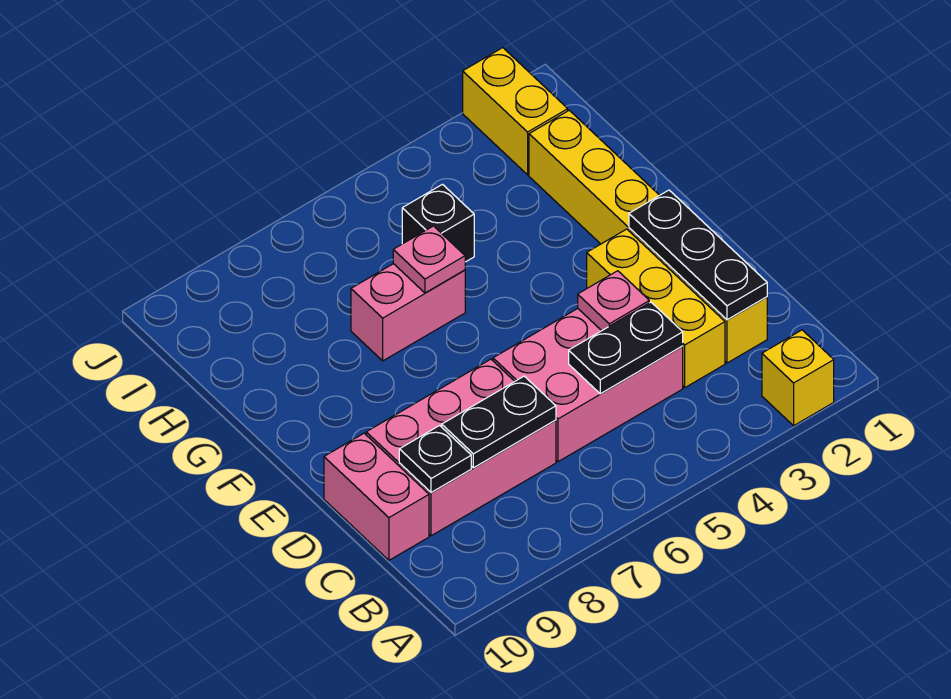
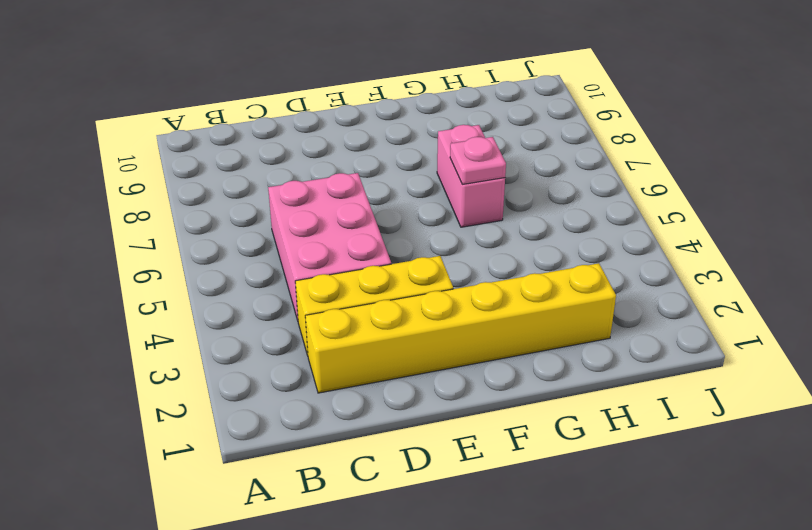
none -> yellow brick A2 level 1
none -> pink brick C7:D9 level 1
none -> pink brick C10:D10 level 1

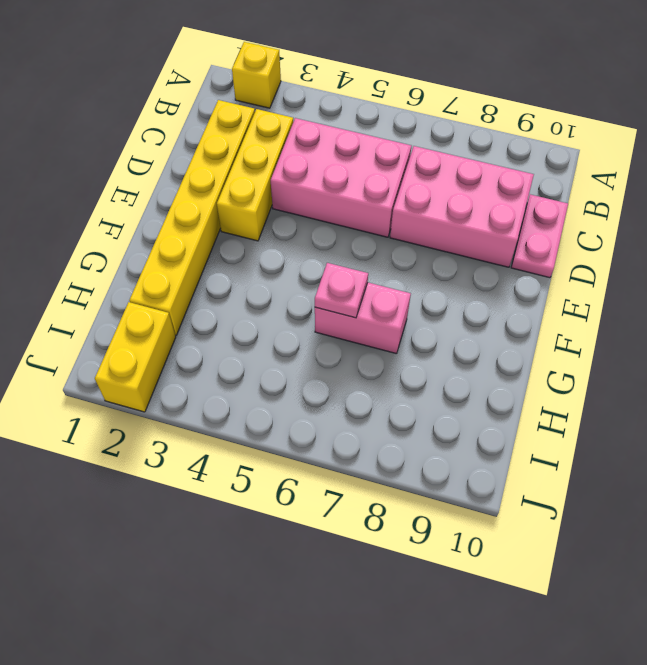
pink plate C10:D10 level 1 -> pink brick C10:D10 level 1
none -> black brick H5 level 1
none -> black plate C2:E2 level 2
none -> black plate C4:C5 level 2

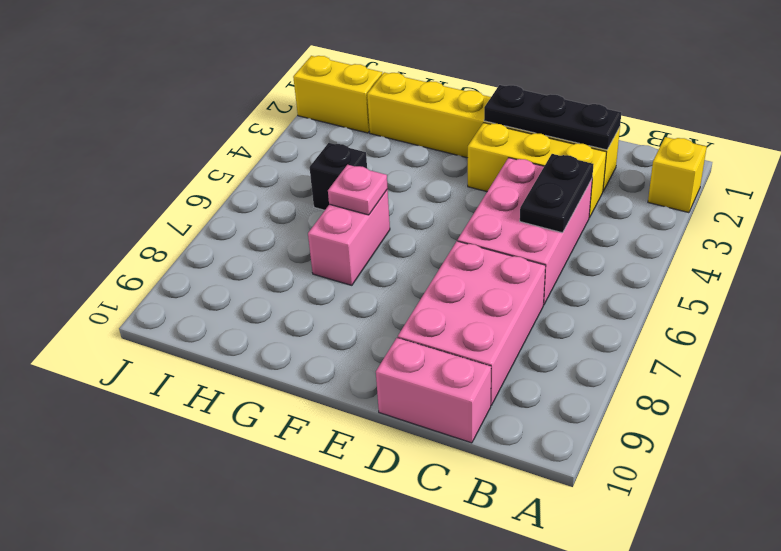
none -> black plate C7:C8 level 2
none -> black plate C9 level 2
none -> pink plate D4 level 2

